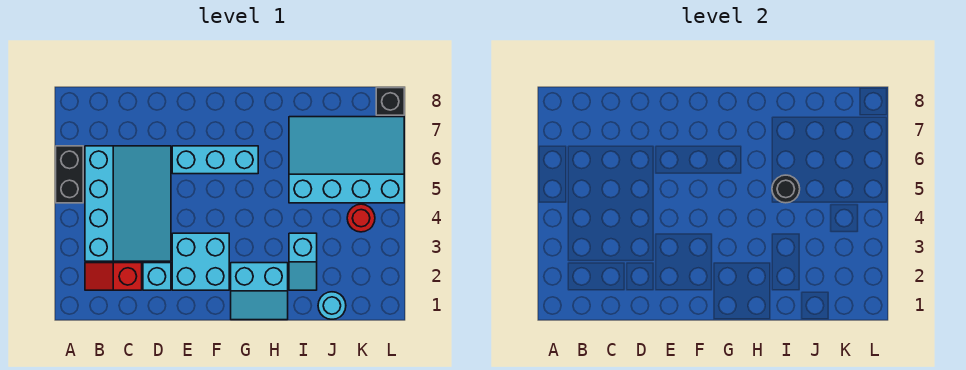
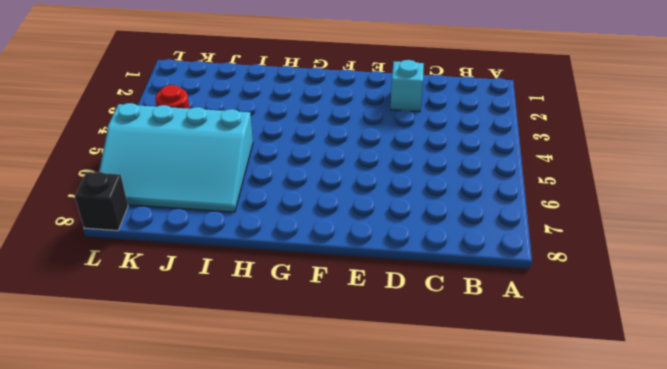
none -> black brick A5:A6 level 1
none -> red slope B2:C2 level 1 top C
none -> cyan slope B3:D6 level 1 top B

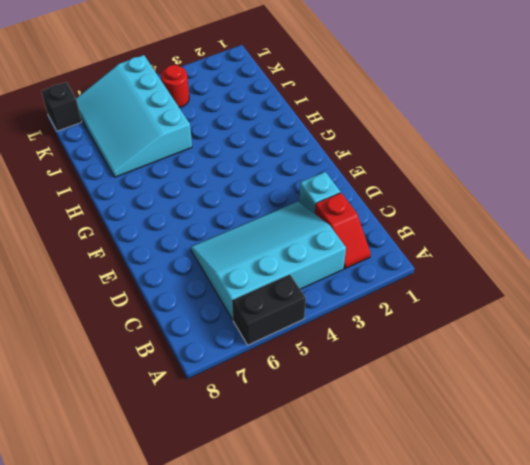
none -> cyan brick E2:F3 level 1
none -> cyan brick E6:G6 level 1
none -> cyan slope G1:H2 level 1 top 2

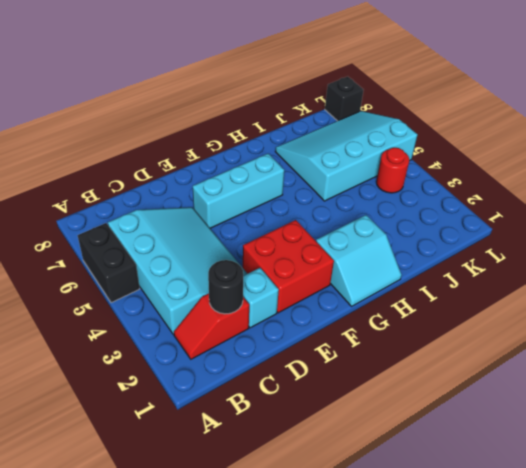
black round brick C2 level 2 -> black round brick I5 level 2
red brick E2:F3 level 1 -> cyan brick E2:F3 level 1
none -> cyan slope I2:I3 level 1 top 3
none -> cyan round brick J1 level 1

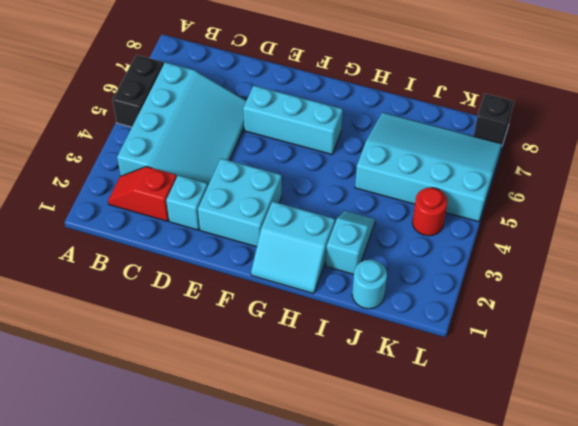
cyan slope I2:I3 level 1 top 2 -> cyan slope I2:I3 level 1 top 3
none -> black round brick I5 level 2

